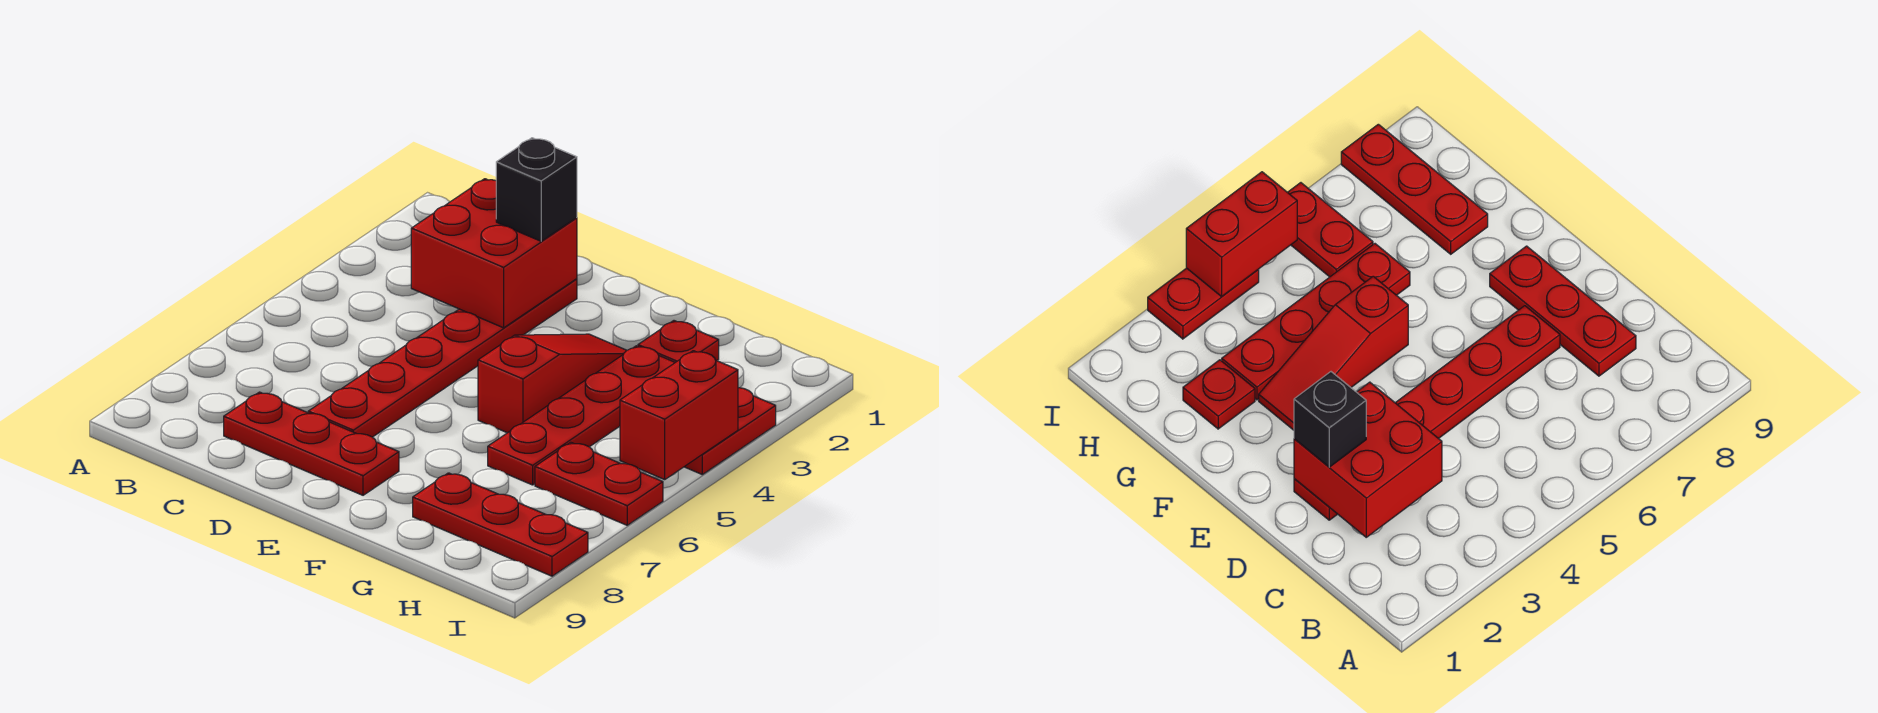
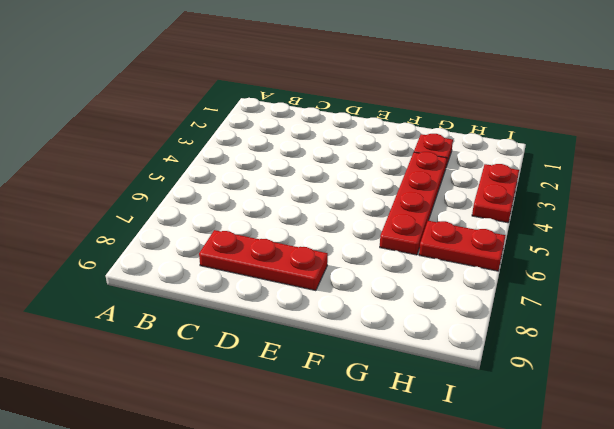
none -> red plate D2:D7 level 1
none -> red slope F3:F5 level 1 top 5

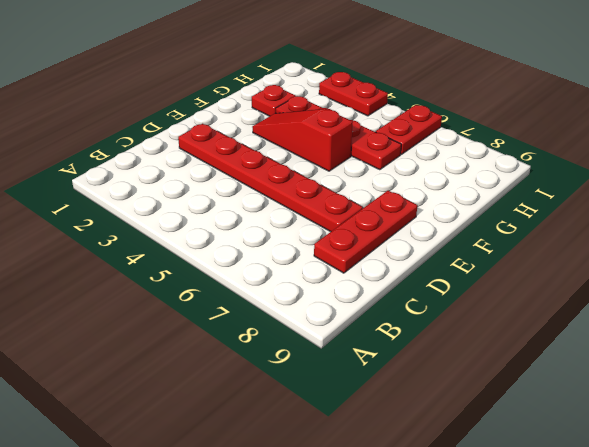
none -> red plate G8:I8 level 1
none -> red brick C2:D3 level 2

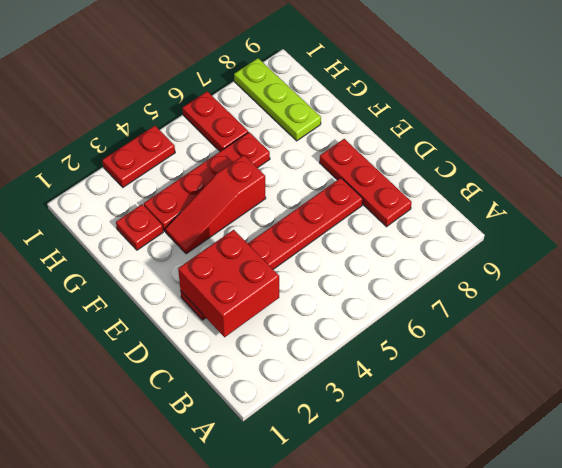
lime plate G8:I8 level 1 -> red plate G8:I8 level 1
none -> red brick I4:I5 level 2
none -> black brick D2 level 3

